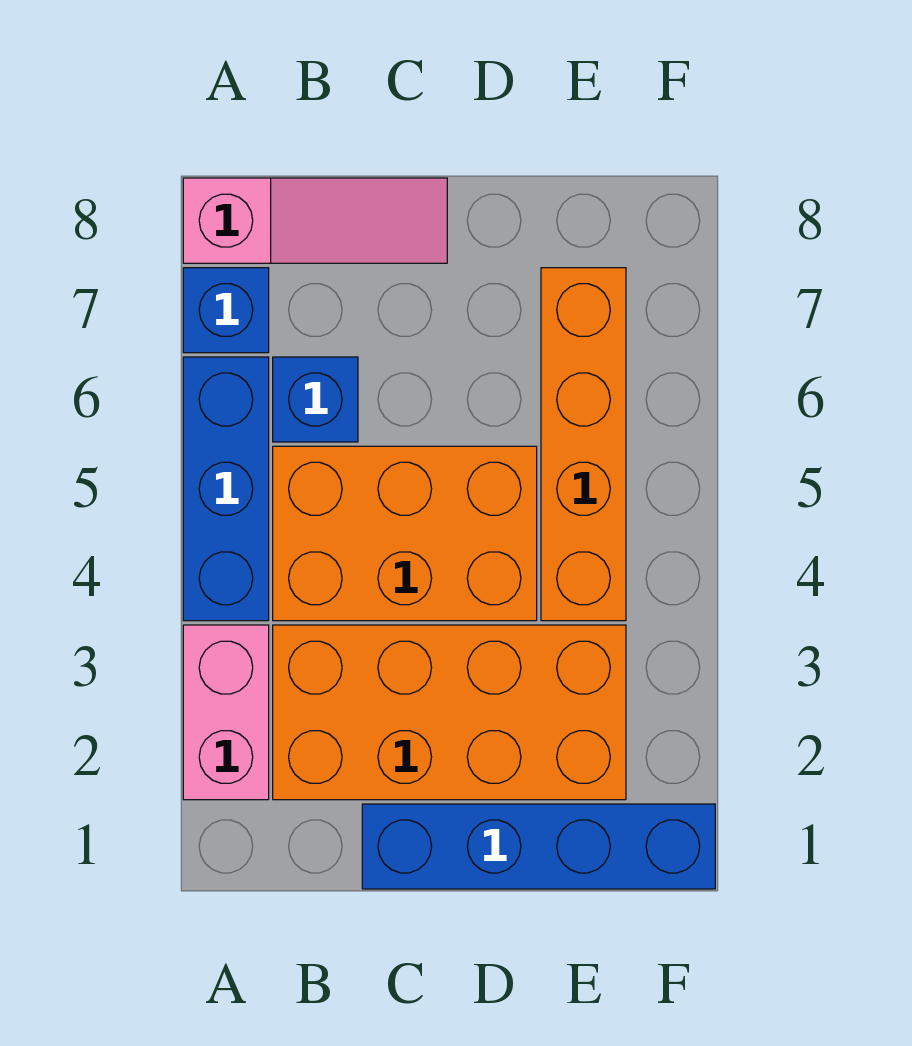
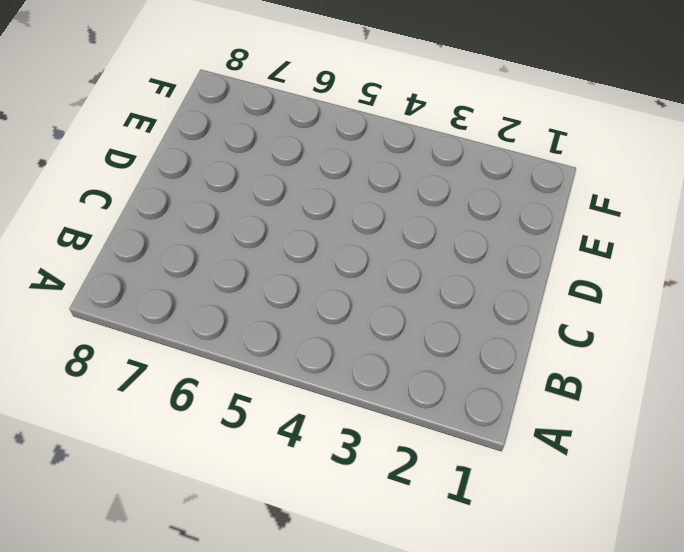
none -> pink brick A2:A3 level 1
none -> blue brick A4:A6 level 1

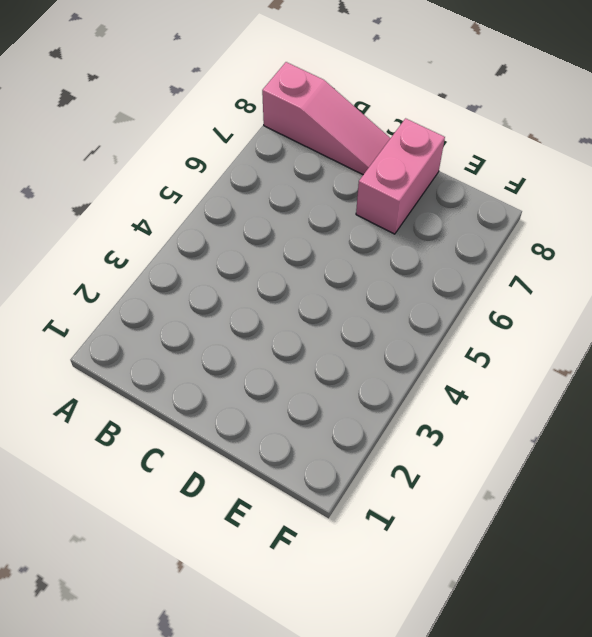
pink brick D7:D8 level 1 -> pink brick A2:A3 level 1
none -> blue brick A4:A6 level 1
none -> blue brick A7 level 1

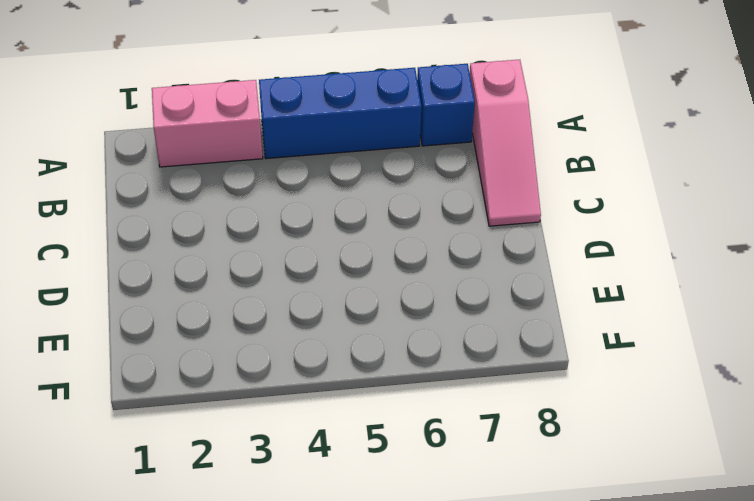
none -> orange brick B2:E3 level 1
none -> orange brick B4:D5 level 1

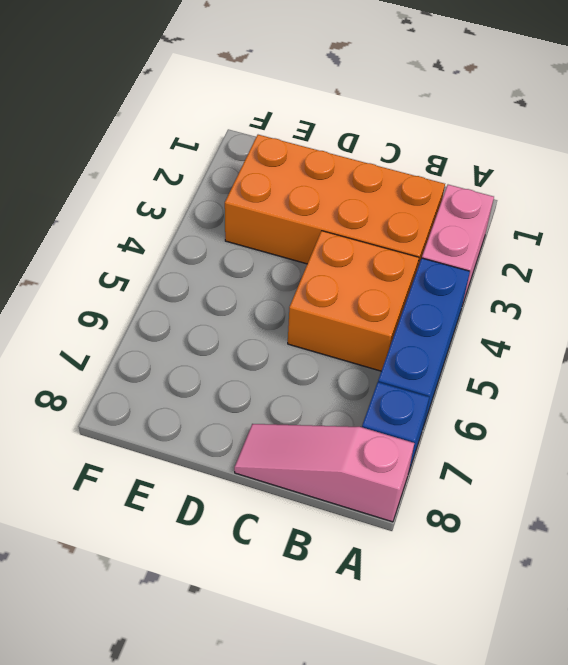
orange brick B4:C5 level 1 -> orange brick B4:D5 level 1
none -> blue brick B6 level 1
none -> blue brick C1:F1 level 1

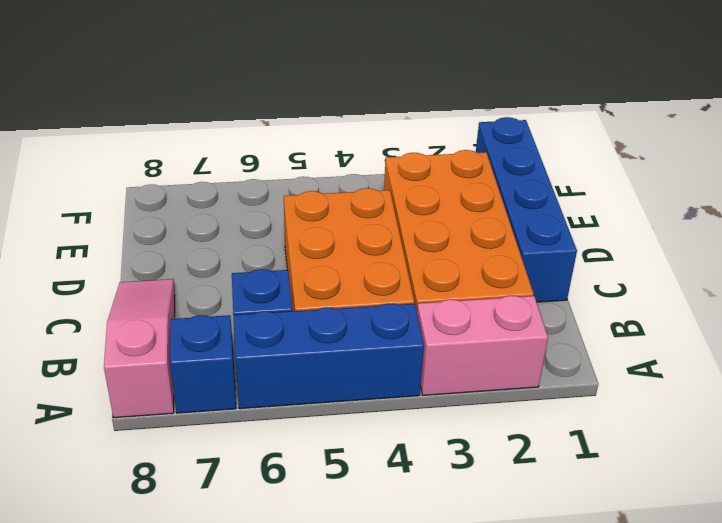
none -> orange brick E4:E7 level 1

